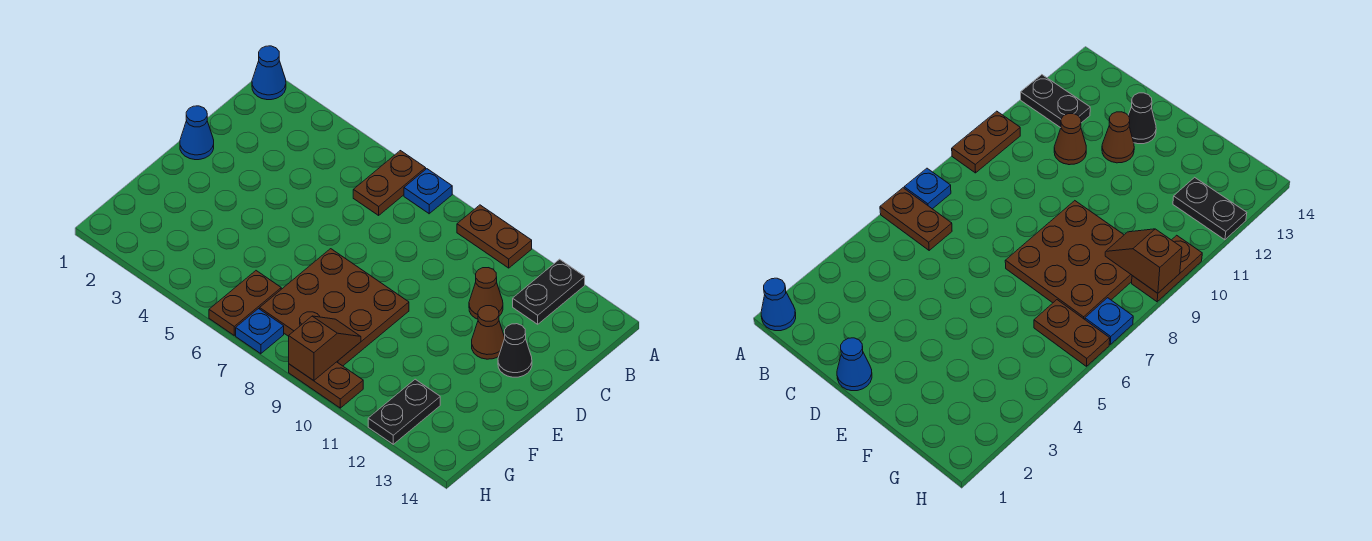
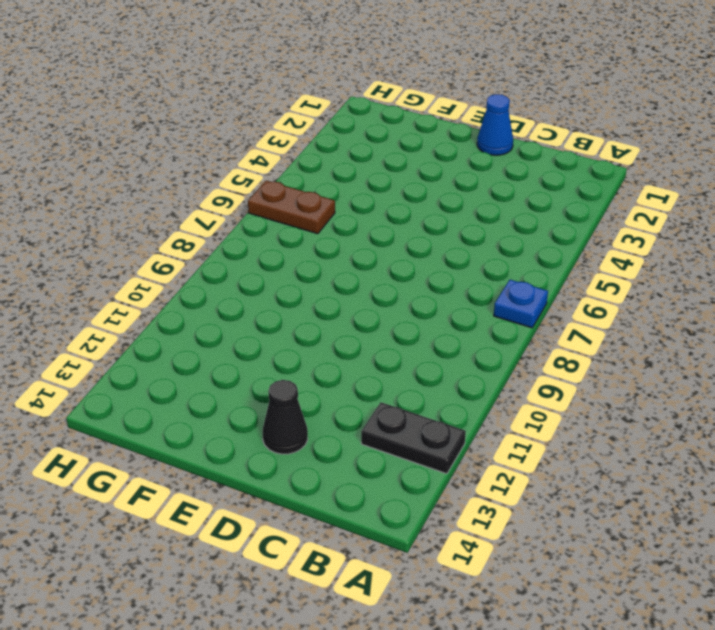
none -> blue cone A1 level 1
none -> brown plate A6:B6 level 1
none -> brown plate A9:A10 level 1

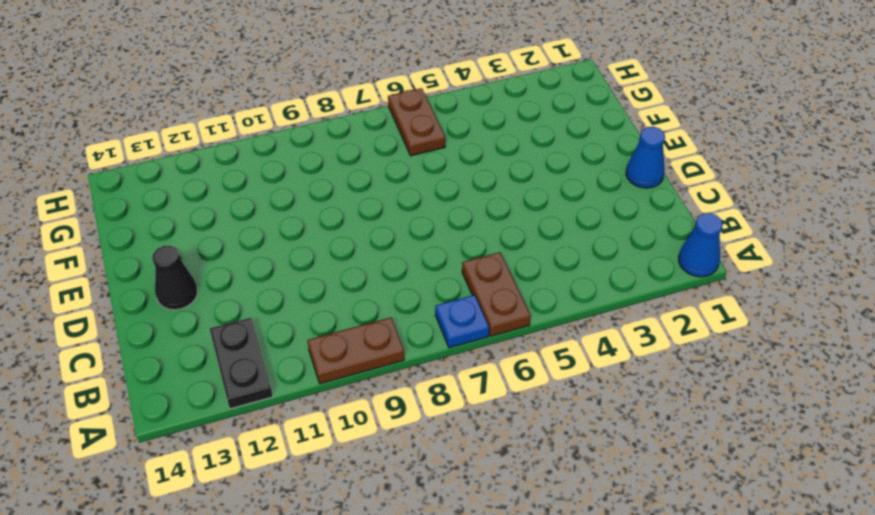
none -> brown cone C11 level 1
none -> brown cone D12 level 1
none -> brown plate E7:G9 level 1

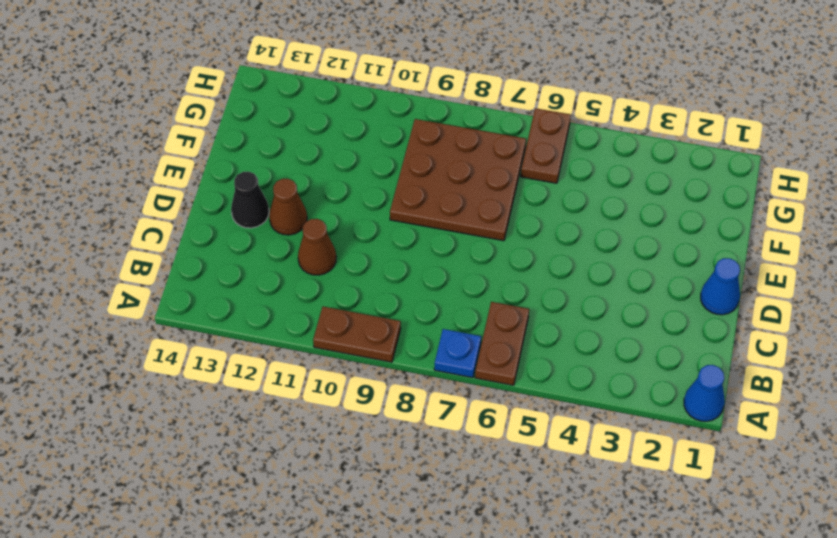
none -> black plate A12:B12 level 1
none -> black plate G12:H12 level 1
none -> blue plate H7 level 1

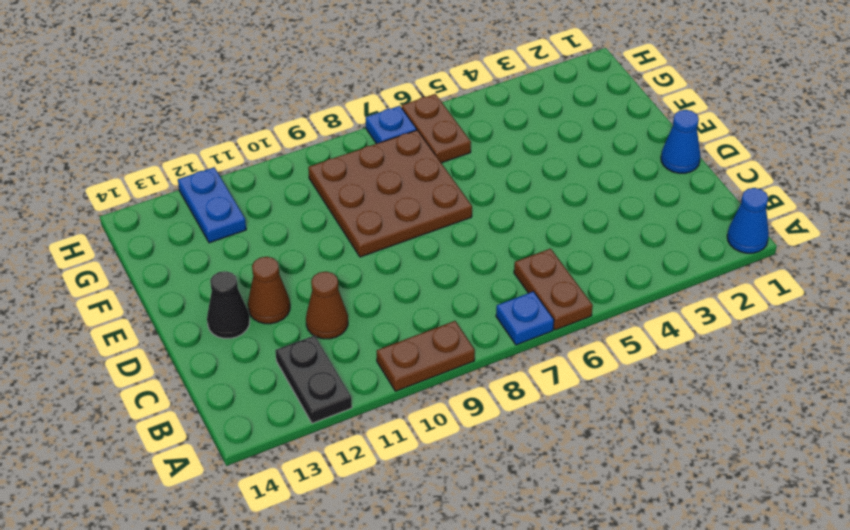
blue plate G12:H12 level 1 -> black plate G12:H12 level 1
none -> brown plate H9:H10 level 1
none -> brown slope G9:H9 level 2 top H

